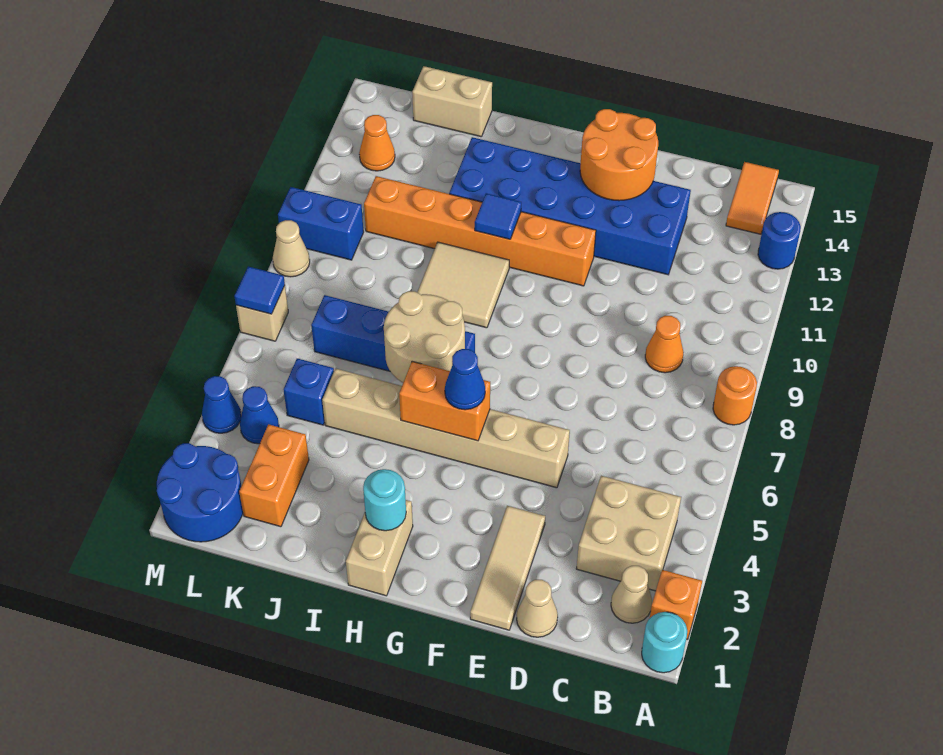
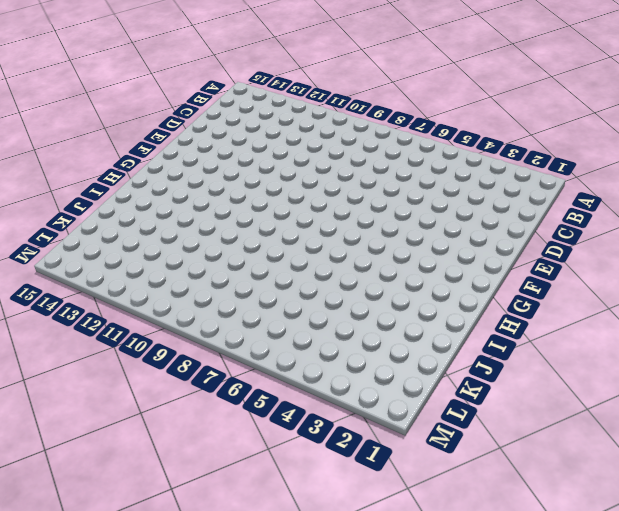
none -> cyan round brick A1 level 1
none -> orange brick A2 level 1
none -> orange round brick A8 level 1
none -> blue round brick A13 level 1

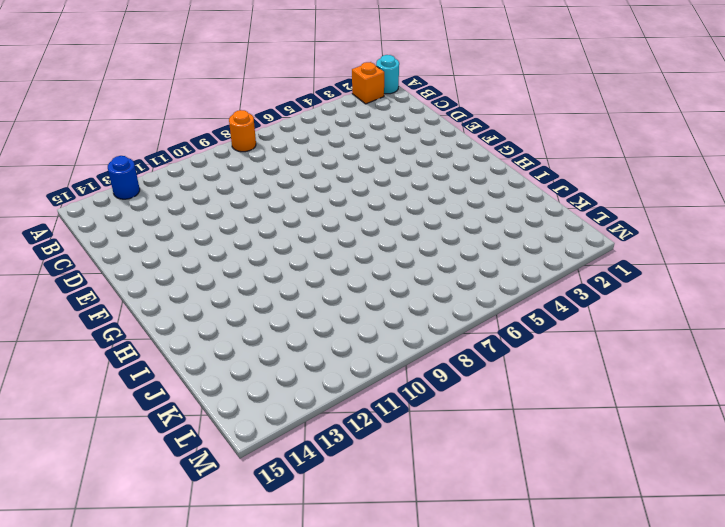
none -> tan cone B2 level 1
none -> tan brick B3:C4 level 1
none -> orange tile B14:B15 level 1
none -> orange cone C9 level 1

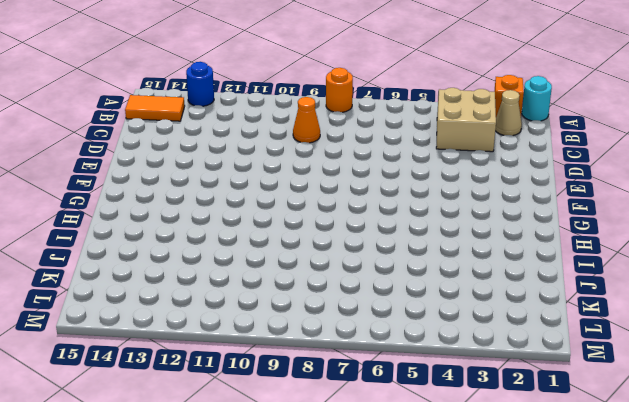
none -> tan cone D1 level 1
none -> blue brick D12:I13 level 1
none -> tan tile E1:E3 level 1
none -> tan brick E5:J5 level 1

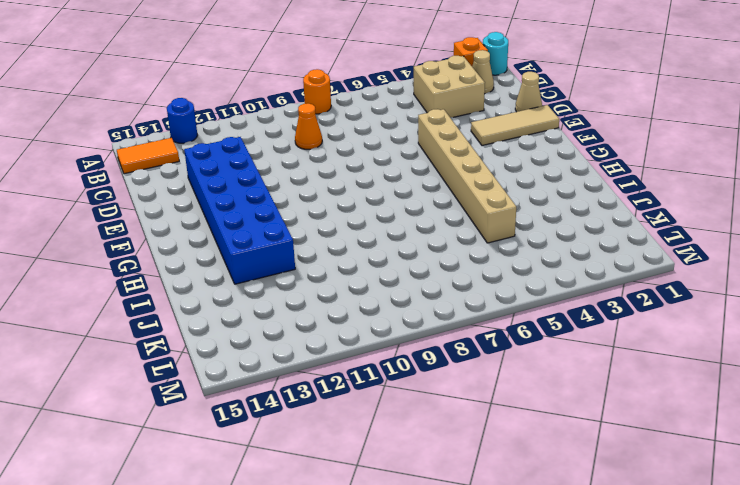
none -> orange brick F11:K11 level 1
none -> tan brick H1:H2 level 1
none -> blue brick H7:K7 level 1
none -> tan tile H9:I10 level 1

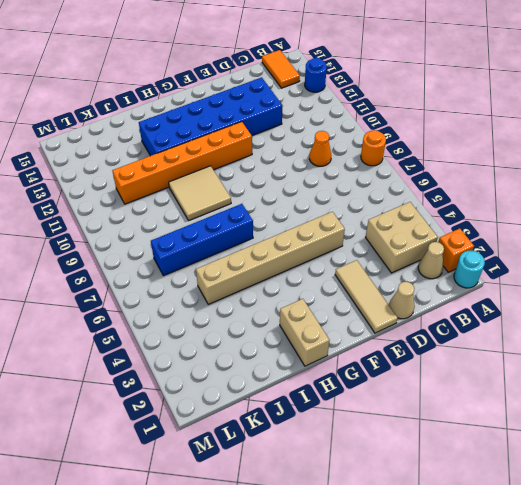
none -> tan brick J15:K15 level 1
none -> orange brick K2:K3 level 1
none -> blue brick K5 level 1
none -> blue round brick L1:M2 level 1

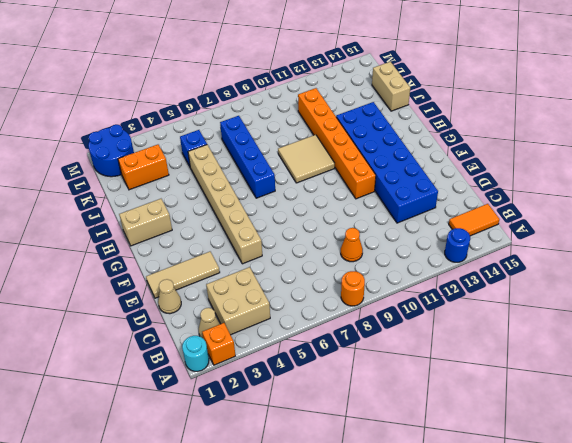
none -> blue cone L4 level 1
none -> blue brick L10:M10 level 1
none -> orange cone L13 level 1
none -> blue cone M4 level 1

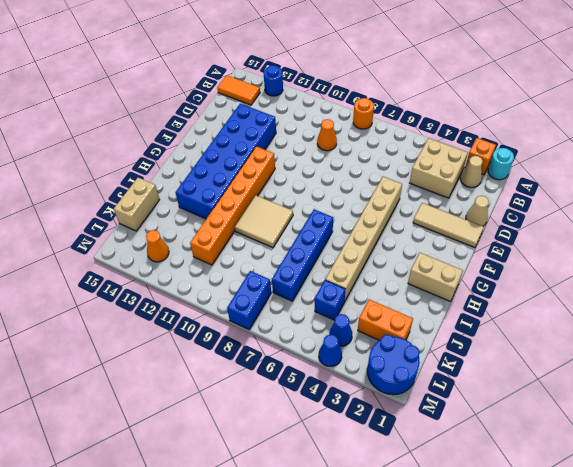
blue brick L8:M8 level 1 -> blue brick L10:M10 level 1
none -> tan brick M7 level 1
none -> tan cone M9 level 1
none -> orange round brick E13:F14 level 2
none -> orange brick G5:H5 level 2

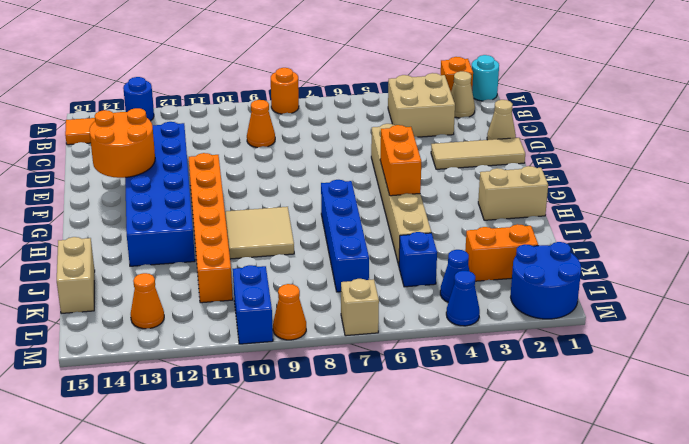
orange cone M9 level 1 -> tan cone M9 level 1
none -> cyan round brick H2 level 2
none -> tan round brick H6:I7 level 2
none -> blue tile H11 level 2
none -> blue tile M7 level 2

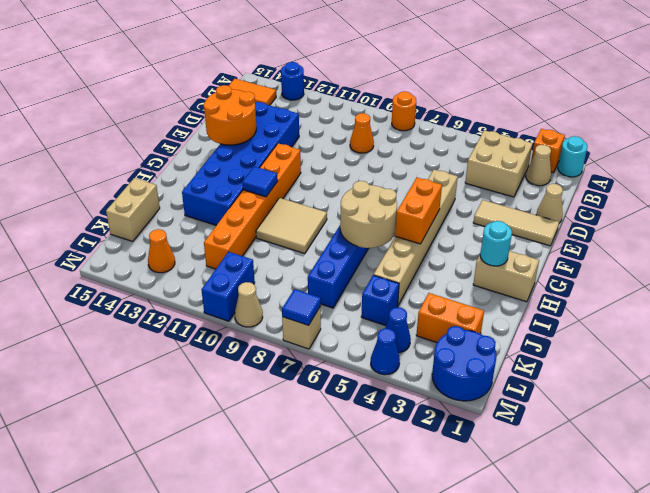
none -> blue cone G5 level 3

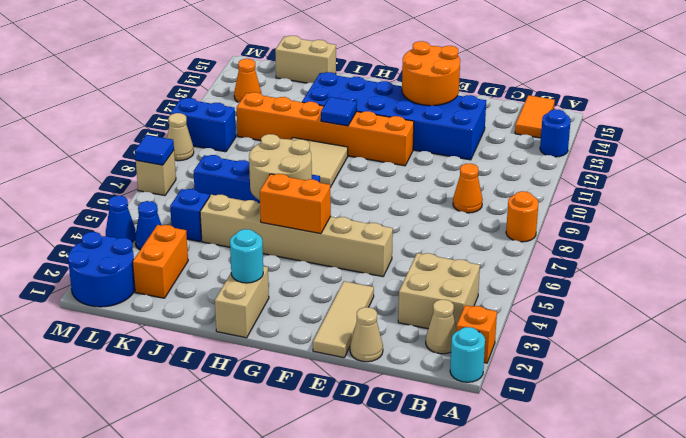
none -> blue cone G5 level 3

